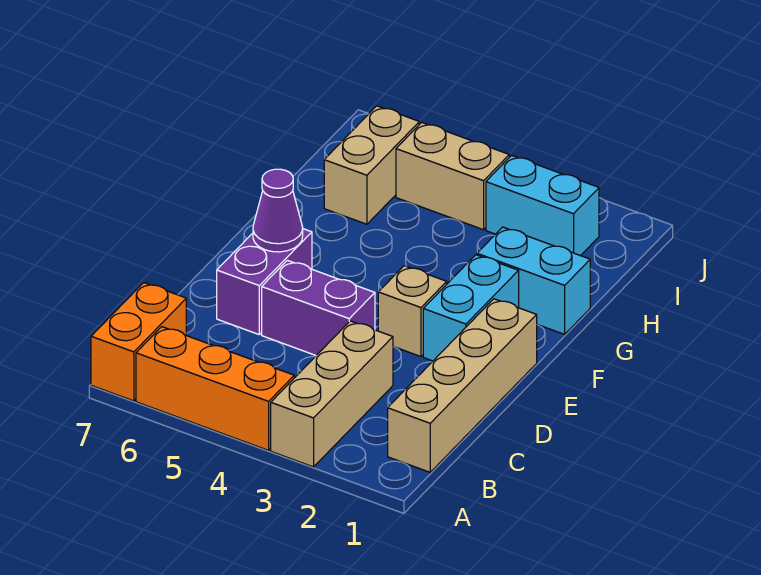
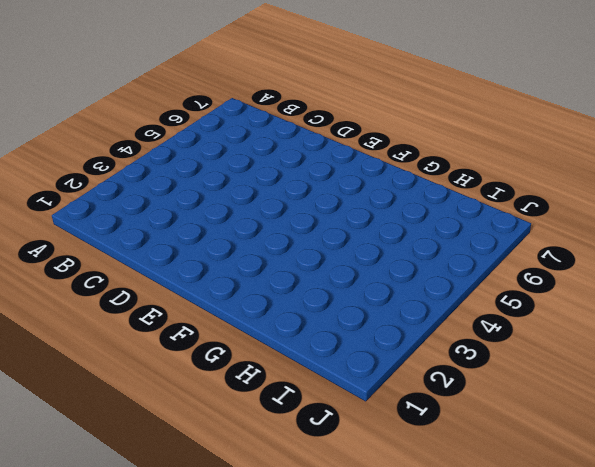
none -> tan brick A3:C3 level 1
none -> orange brick A4:A6 level 1
none -> orange brick A7:B7 level 1

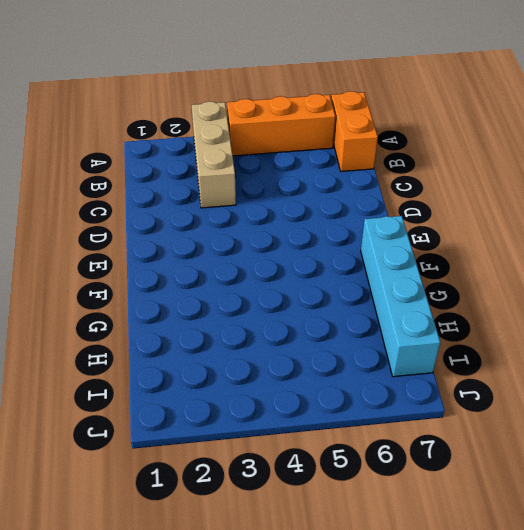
cyan brick F7:I7 level 1 -> none
none -> tan brick B1:E1 level 1
none -> purple brick D4:D5 level 1
none -> purple brick D6:E6 level 1

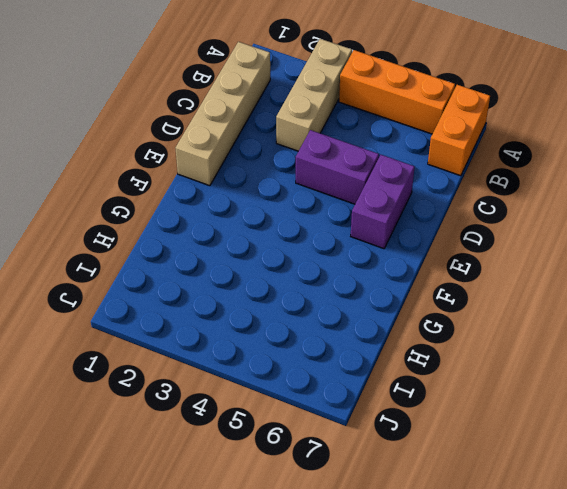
none -> cyan brick E2:F2 level 1
none -> tan brick E3 level 1
none -> cyan brick G1:G2 level 1

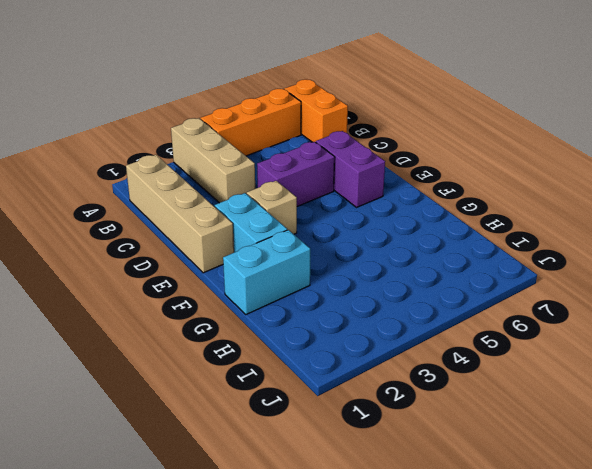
none -> tan brick H6:I6 level 1
none -> cyan brick I2:I3 level 1
none -> tan brick I4:I5 level 1

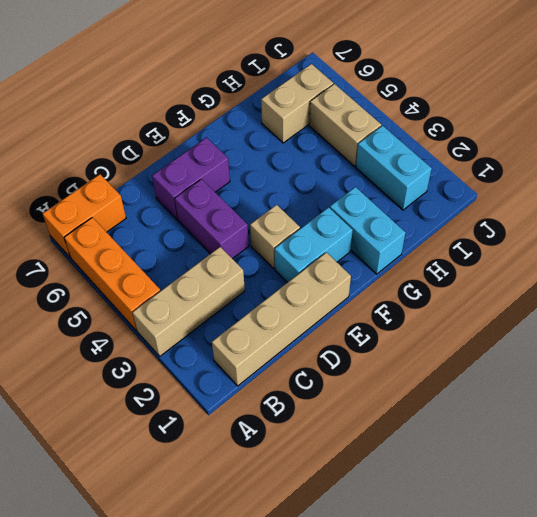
none -> purple cone E6 level 2

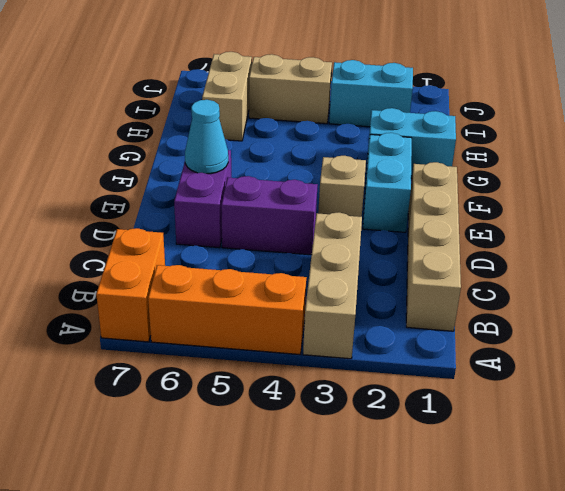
cyan cone E6 level 2 -> purple cone E6 level 2

